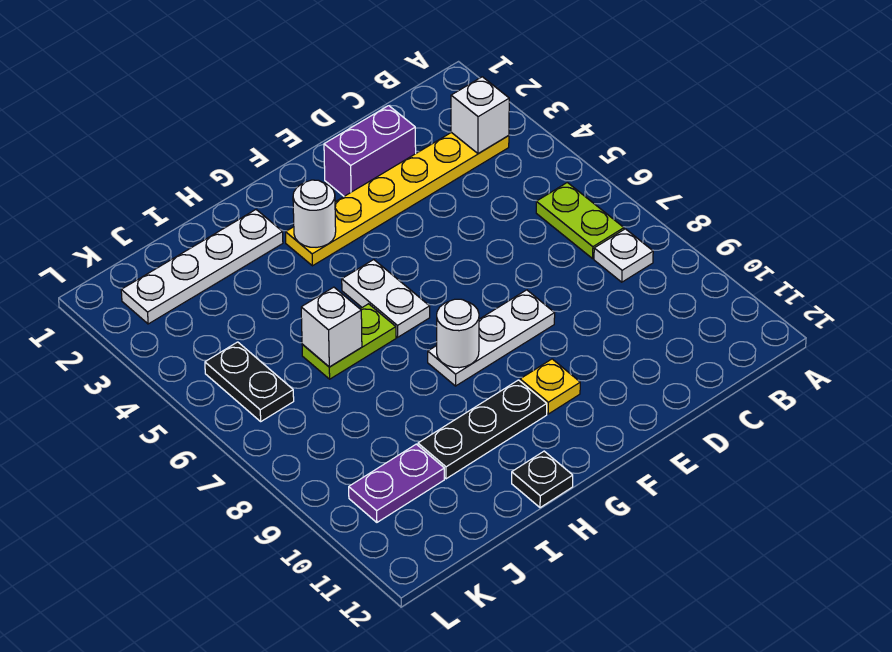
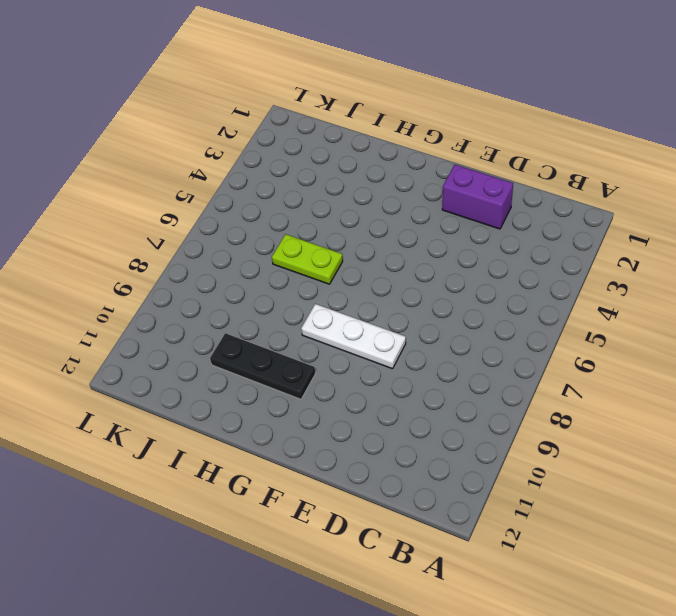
none -> yellow plate B3:G3 level 1
none -> lime plate B6:B7 level 1
none -> white plate B8 level 1

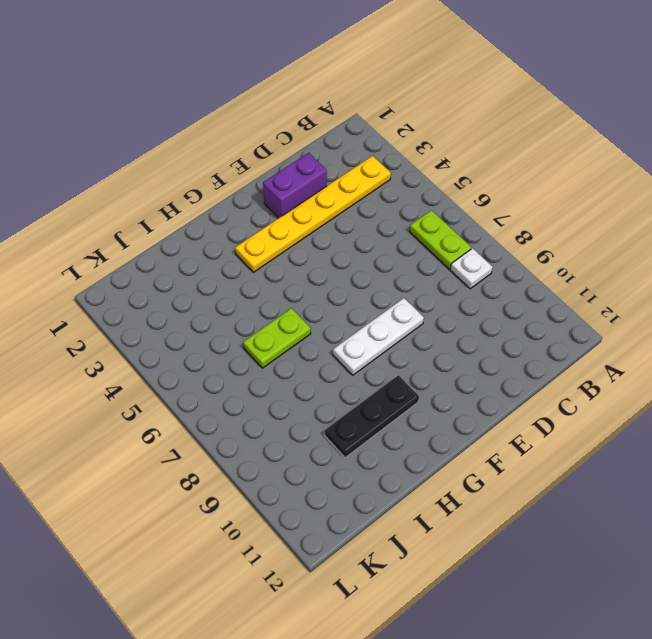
none -> yellow plate F10 level 1
none -> white plate G5:G6 level 1
none -> white plate H2:K2 level 1

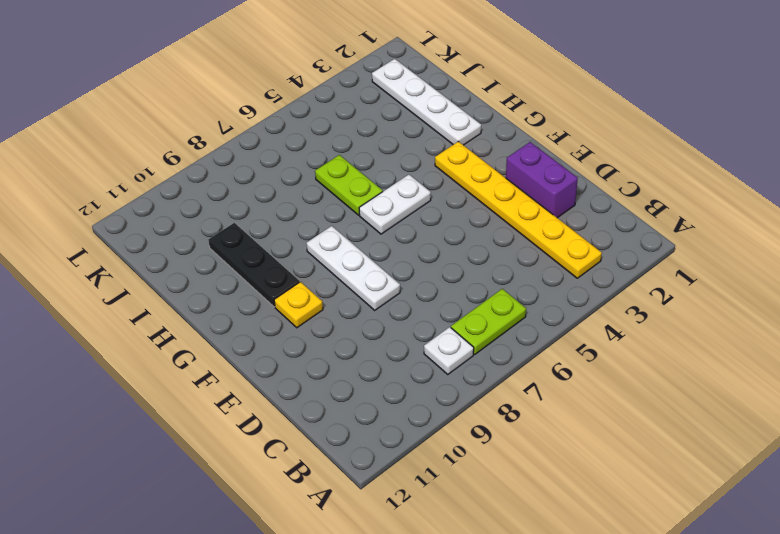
none -> black plate H12 level 1
none -> purple plate J10:K10 level 1
none -> black plate K5:K6 level 1

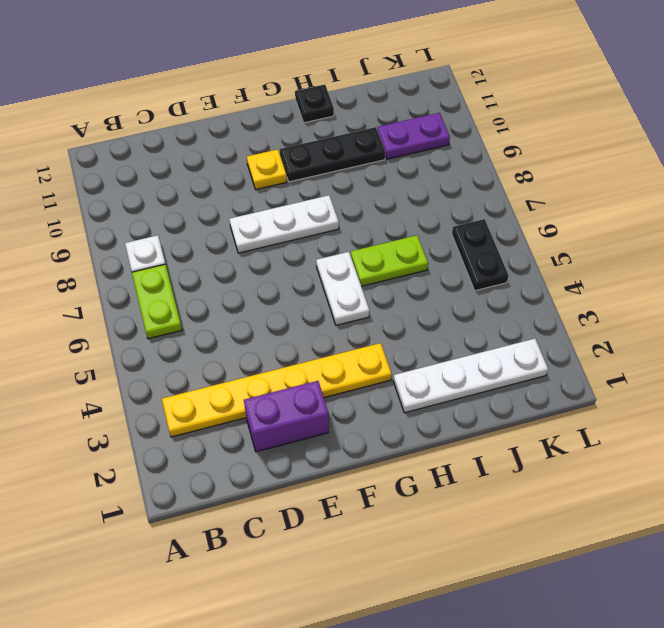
none -> white brick B3 level 2
none -> white round brick G3 level 2
none -> white round brick G8 level 2

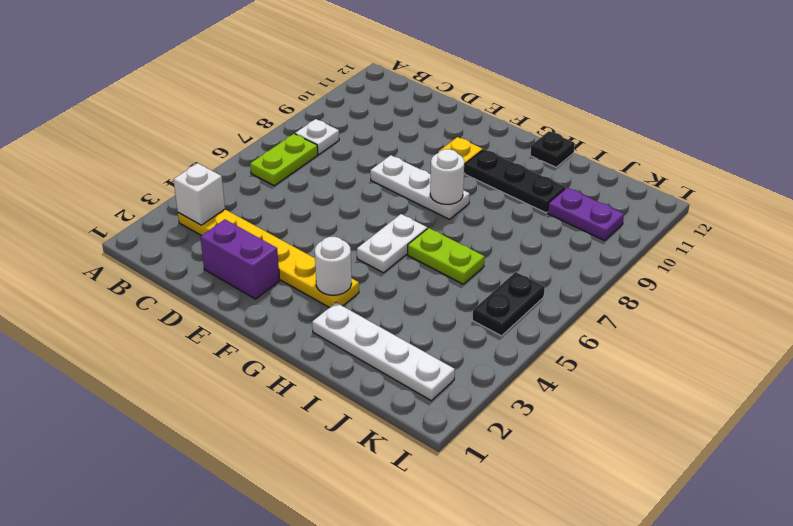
none -> white brick I6 level 2

